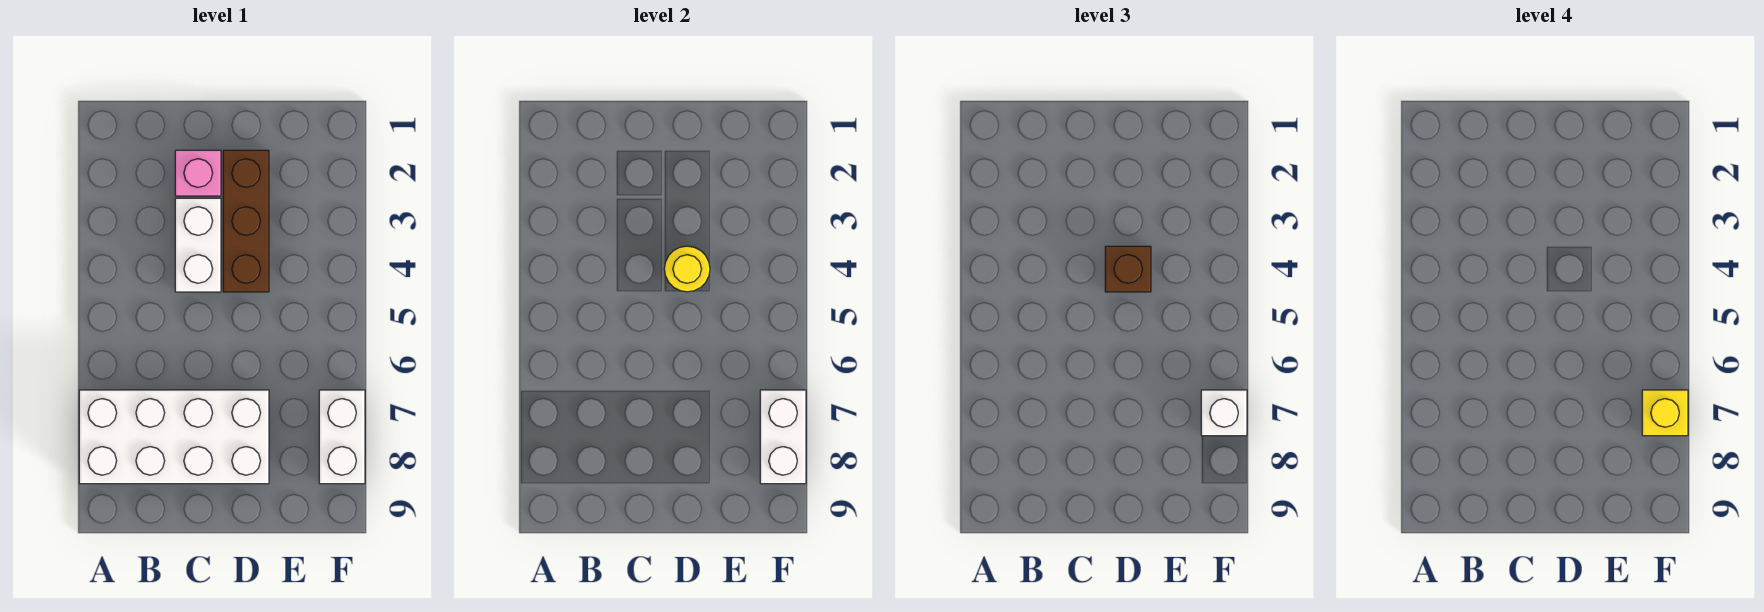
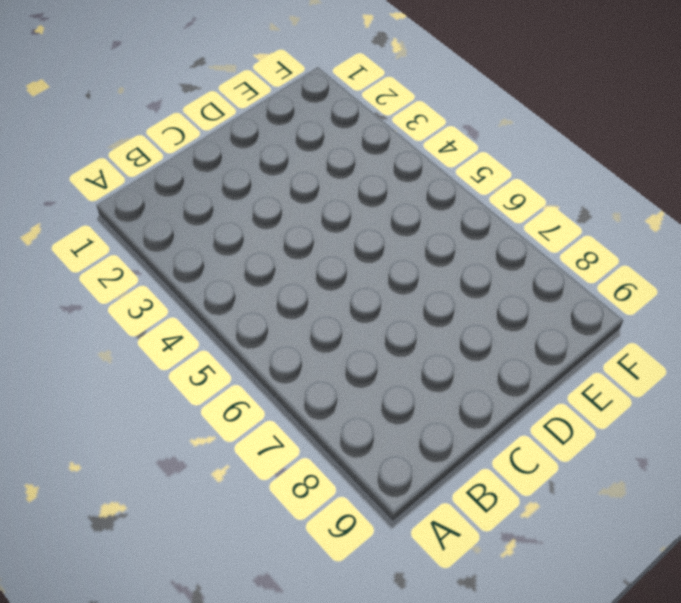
none -> white brick A7:D8 level 1
none -> pink brick C2 level 1

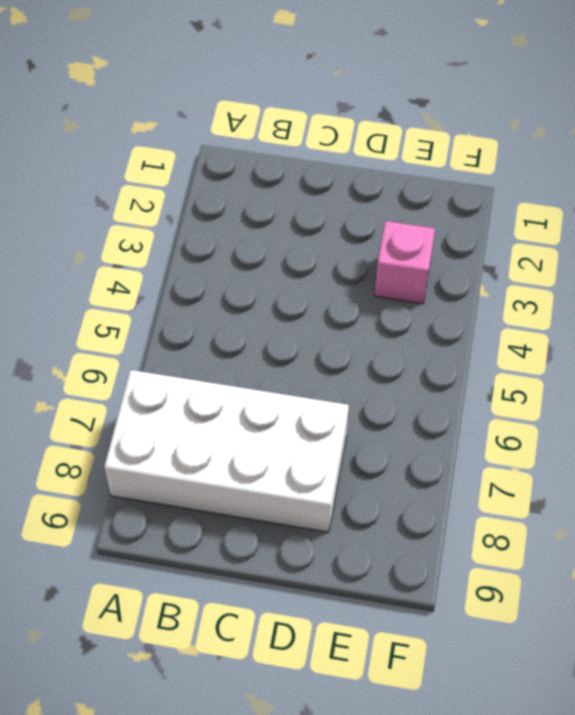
pink brick E3 level 1 -> pink brick C2 level 1
none -> white brick C3:C4 level 1
none -> brown brick D2:D4 level 1

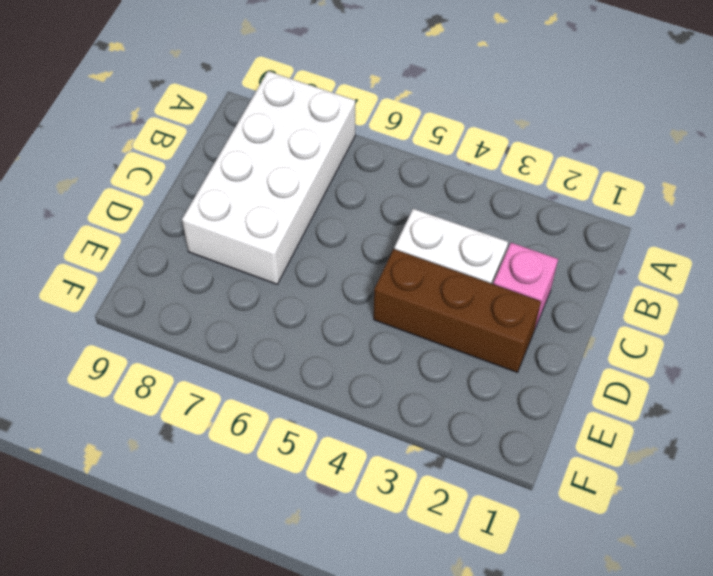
none -> white brick F7:F8 level 1
none -> yellow round brick D4 level 2

